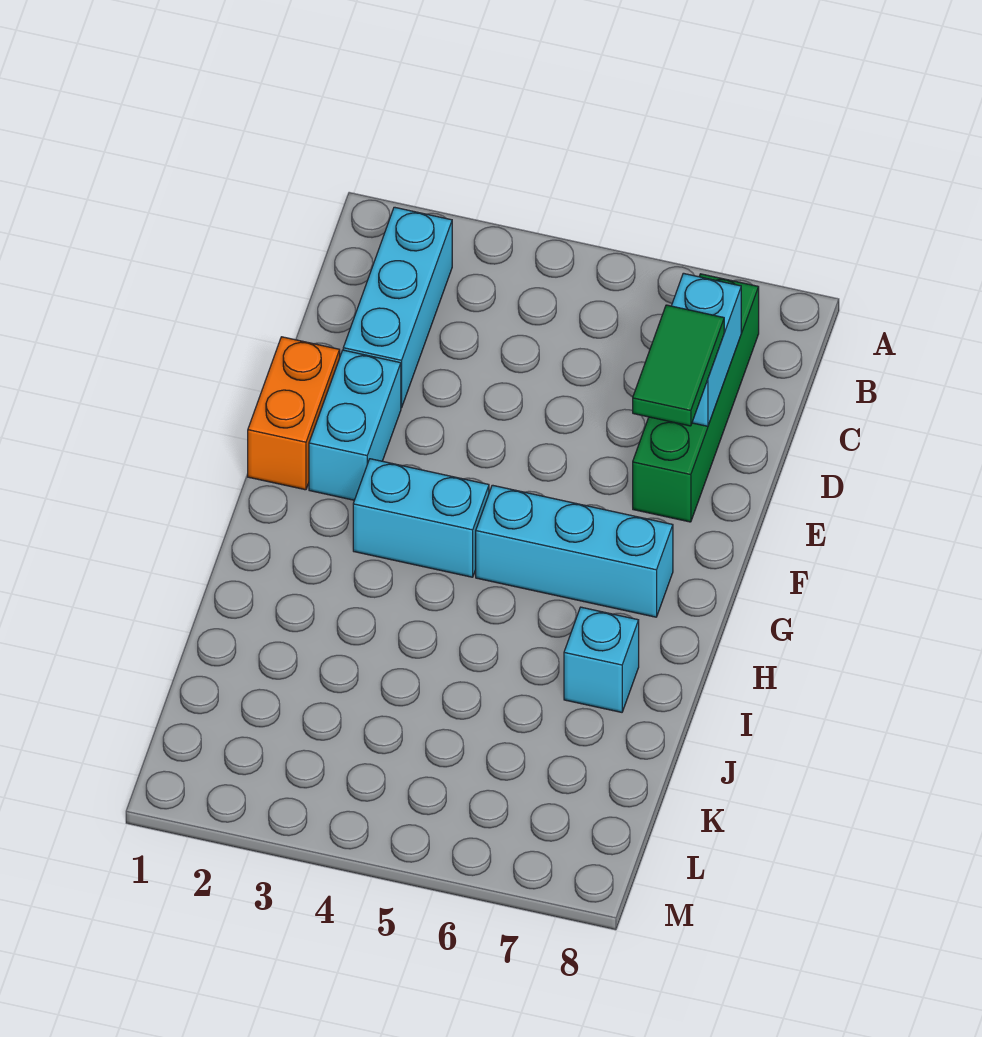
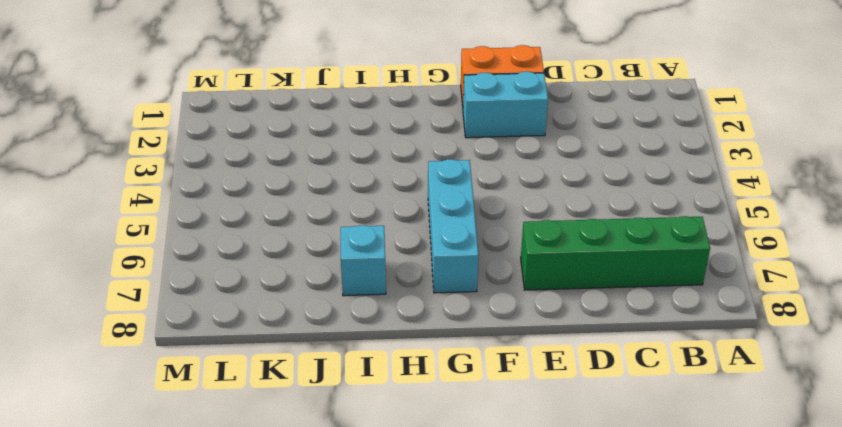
none -> cyan brick B2:D2 level 1
none -> cyan brick G3:G4 level 1

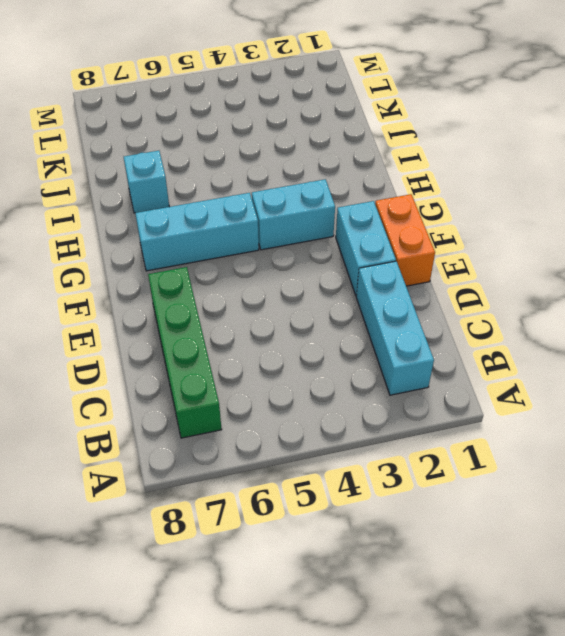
none -> cyan brick C7:D7 level 2
none -> green tile D7:E7 level 3

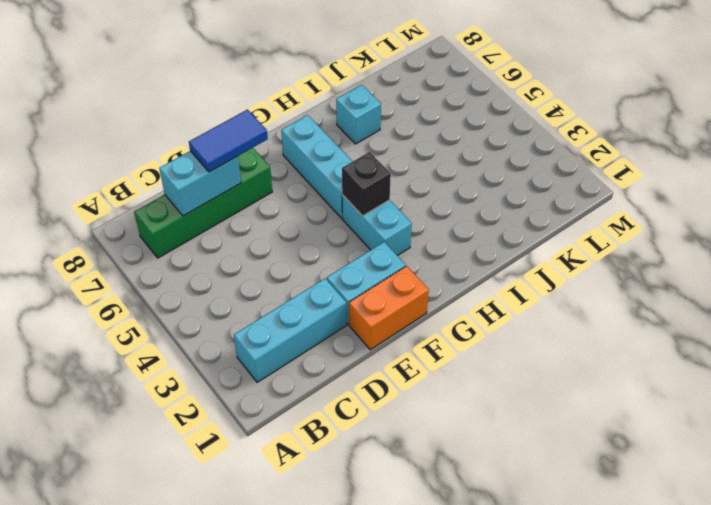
blue tile D7:E7 level 3 -> green tile D7:E7 level 3
black brick G4 level 2 -> none

